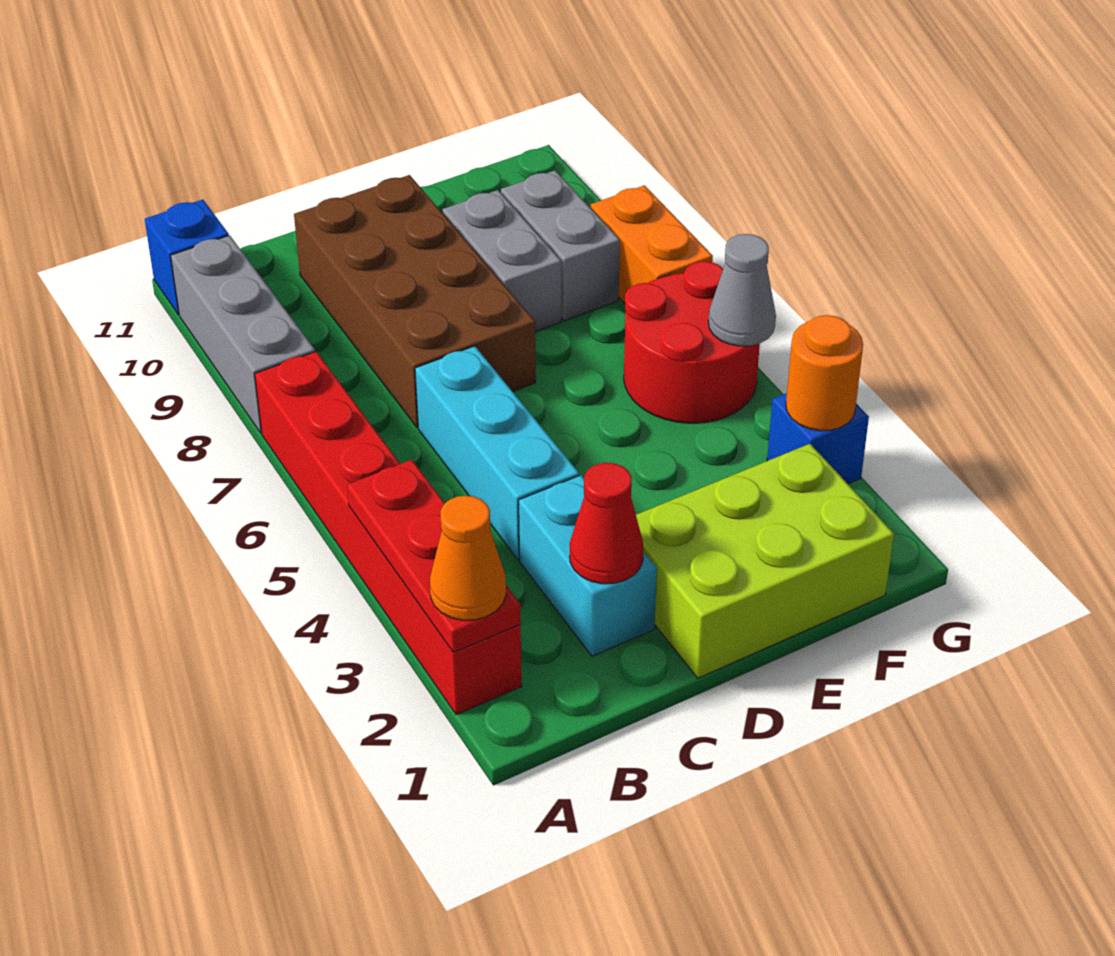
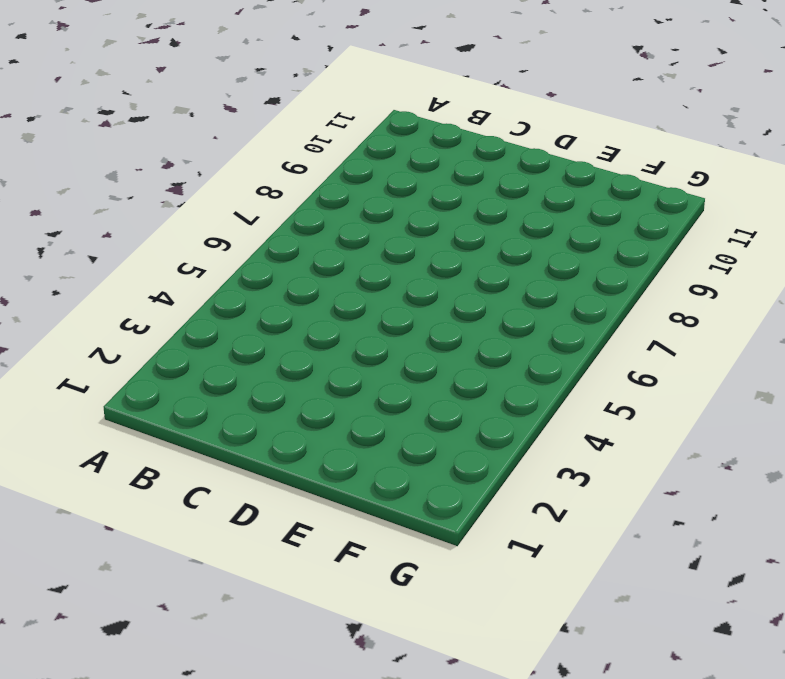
none -> red brick A2:A7 level 1
none -> grey brick A8:A10 level 1
none -> blue brick A11 level 1

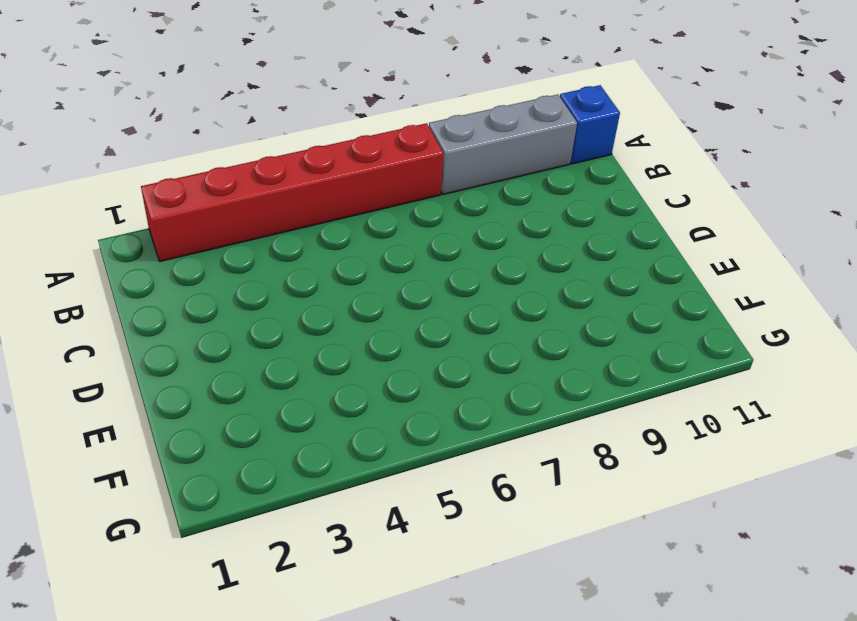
none -> cyan brick C2:C3 level 1
none -> cyan brick C4:C6 level 1
none -> brown brick C7:D10 level 1

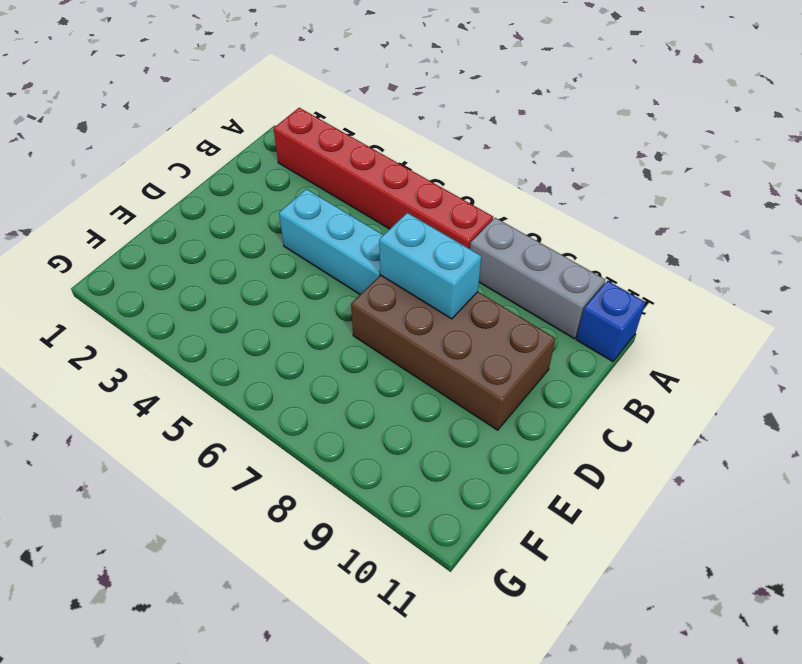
cyan brick C7:C8 level 2 -> cyan brick C2:C3 level 1
none -> lime brick D1:F2 level 1
none -> grey brick E8:E9 level 1
none -> red round brick F5:G6 level 1

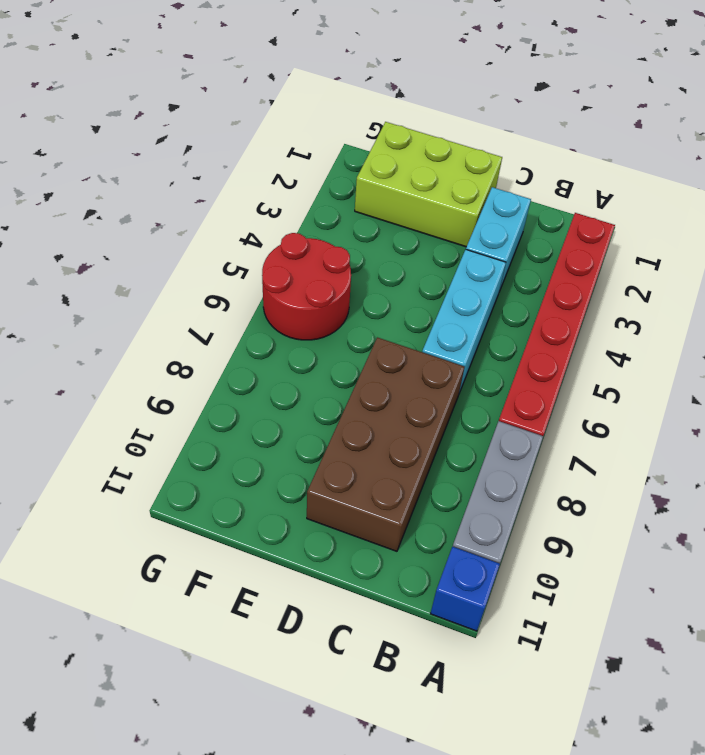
none -> grey brick E8:E9 level 1
none -> grey brick F8:F9 level 1
none -> blue brick G3 level 1

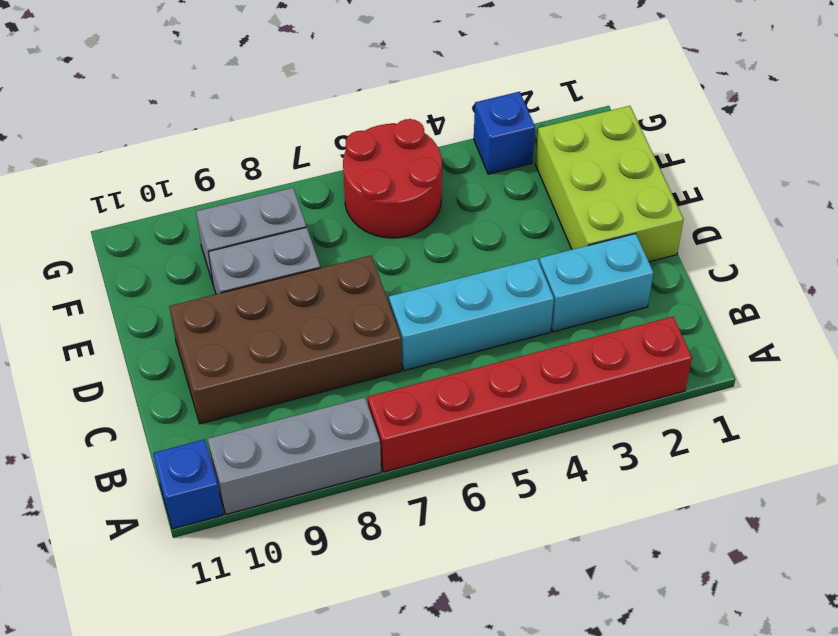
none -> orange brick G7:G8 level 1
none -> red plate A2:A4 level 2
none -> red cone C2 level 2

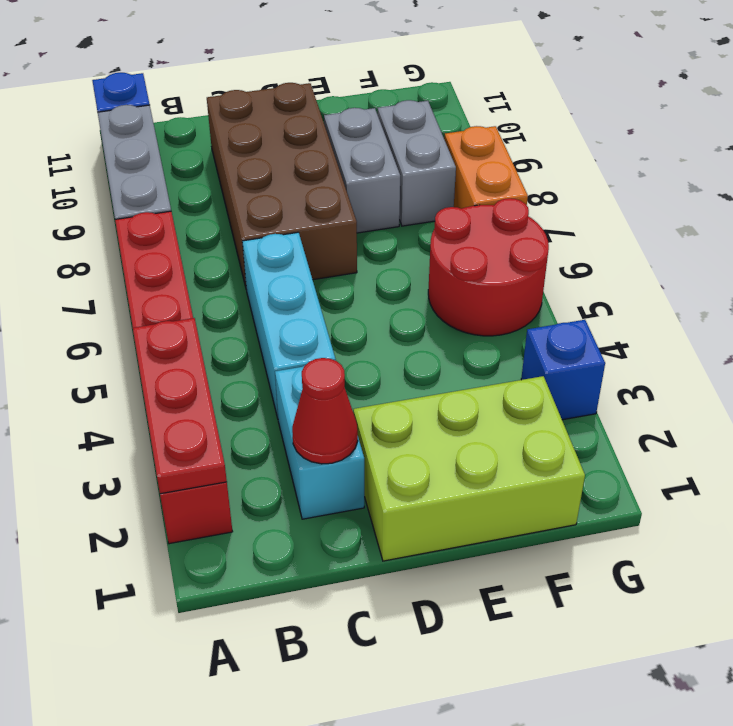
none -> orange round brick G3 level 2
none -> grey cone G5 level 2
none -> orange cone A2 level 3

